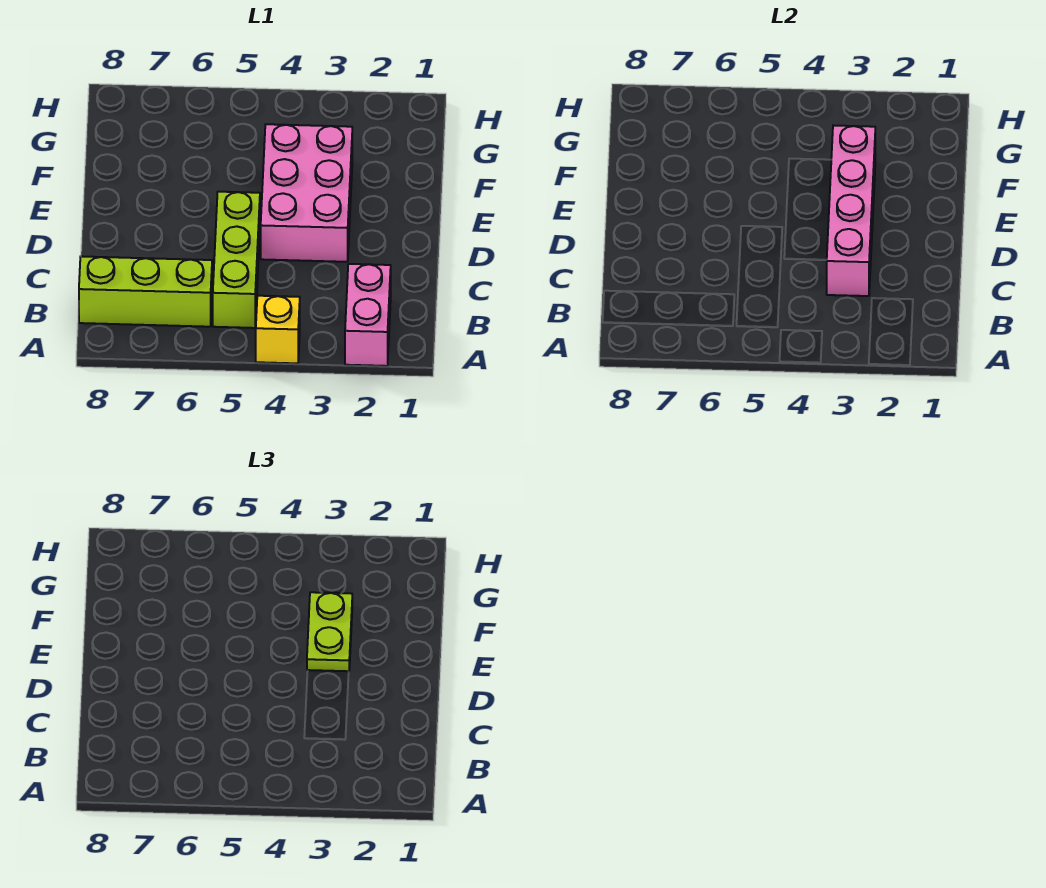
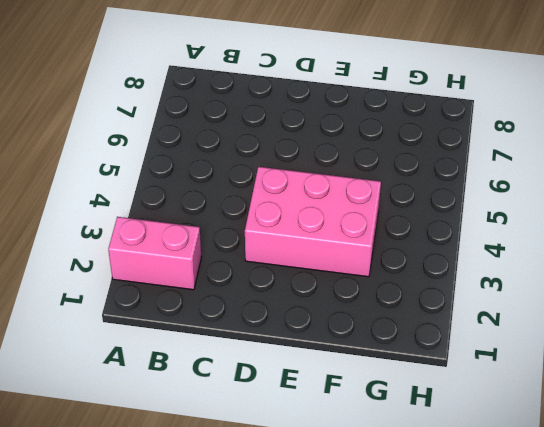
none -> yellow brick A4 level 1
none -> lime brick B5:D5 level 1

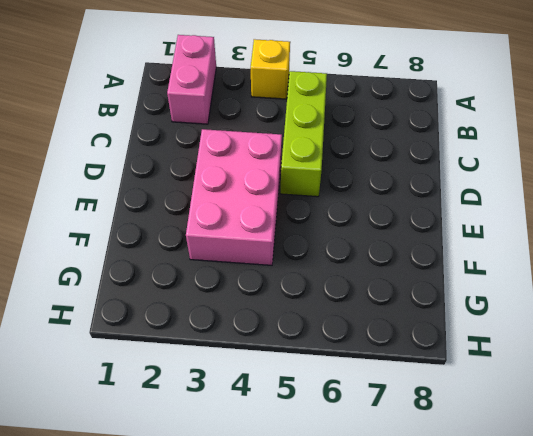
none -> lime brick B6:B8 level 1
none -> pink brick C3:F3 level 2

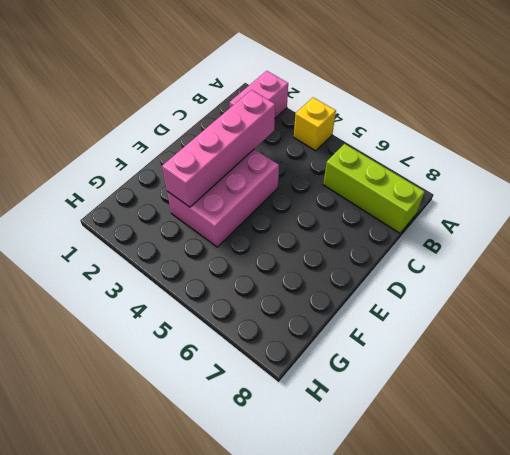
none -> lime brick B5:D5 level 1
none -> lime plate E3:F3 level 3

